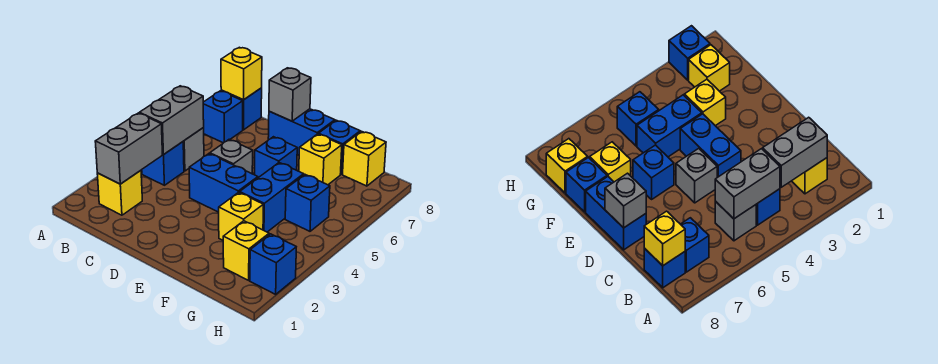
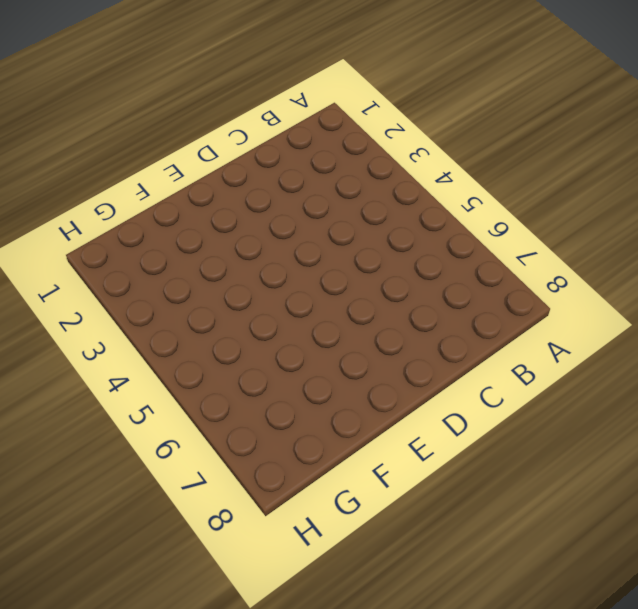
none -> yellow brick B2 level 1
none -> blue brick B4 level 1
none -> grey brick B5 level 1

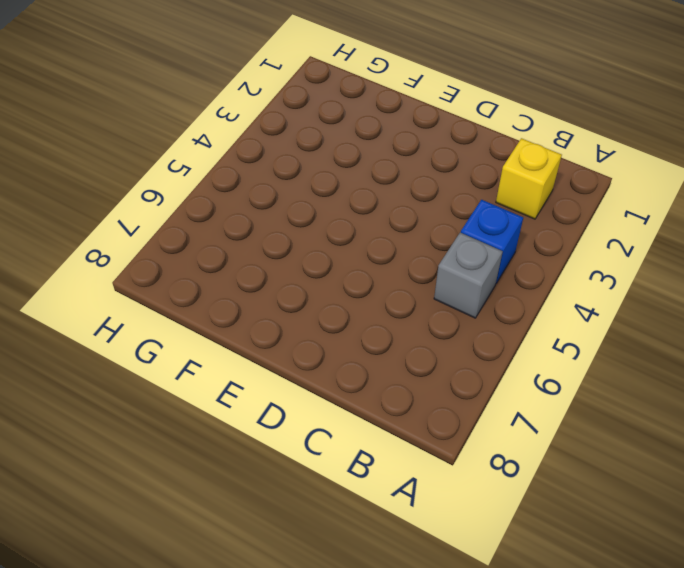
none -> blue brick B7 level 1
none -> blue brick B8 level 1
none -> blue brick D4:E4 level 1

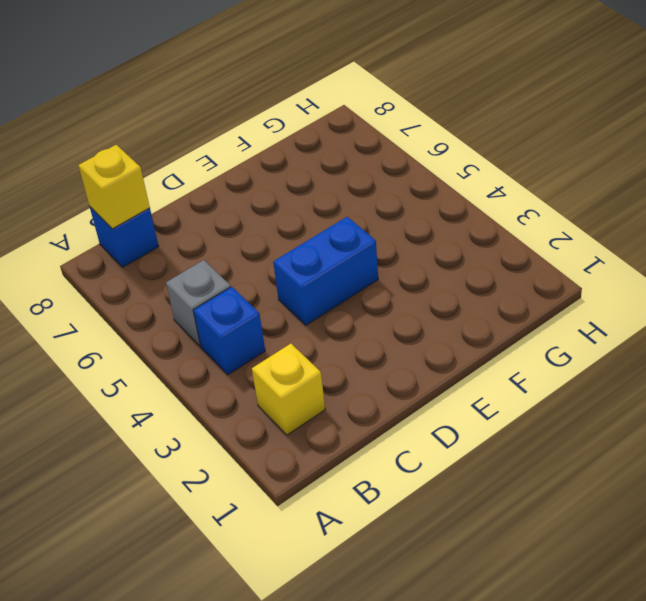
none -> blue brick B7 level 1
none -> grey brick D5 level 1
none -> blue brick D8:E8 level 1

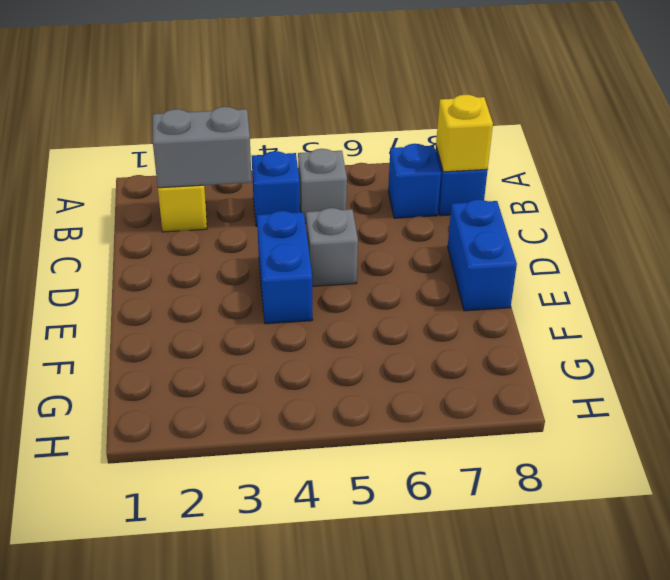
none -> blue brick E6 level 1
none -> yellow brick F3 level 1
none -> blue brick F4:F5 level 1

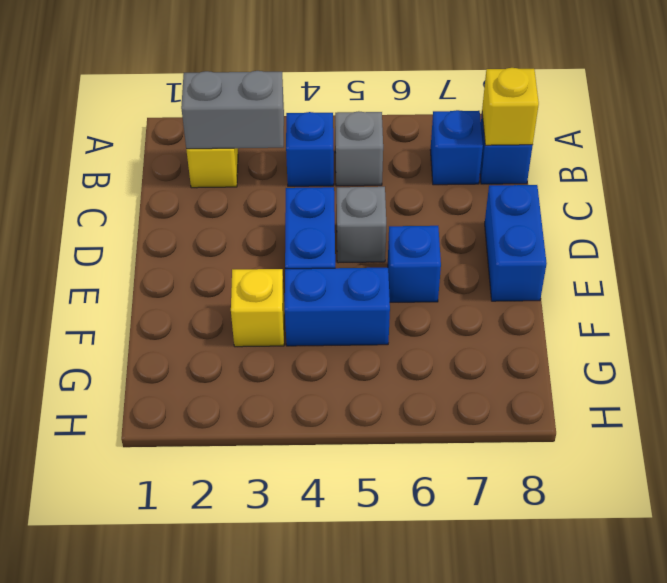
none -> yellow brick F7 level 1
none -> blue brick F8 level 1
none -> yellow brick G2 level 1

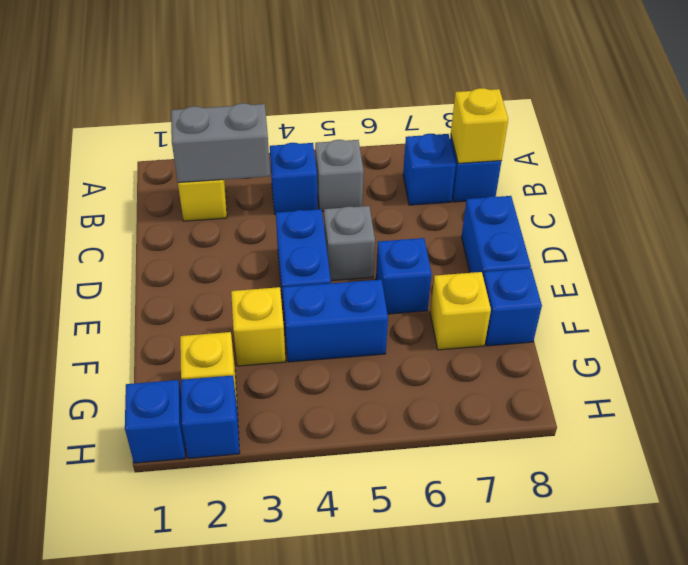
blue brick H1 level 1 -> blue brick G5 level 1
none -> yellow brick G8 level 1
none -> grey brick B4:B5 level 2
none -> grey brick D8 level 2

